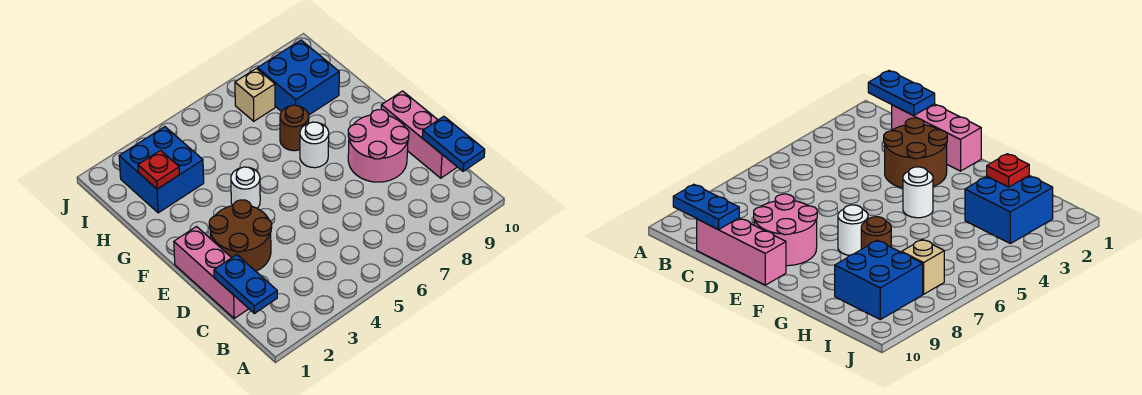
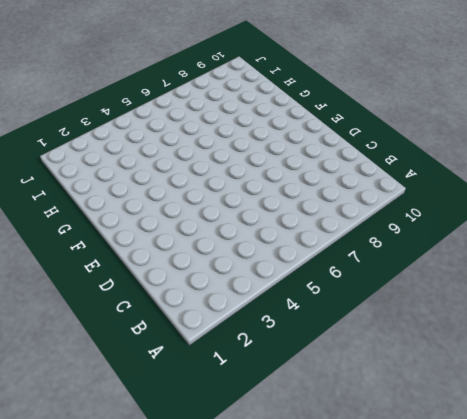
none -> pink brick C1:E1 level 1
none -> pink brick C10:E10 level 1
none -> brown round brick D2:E3 level 1

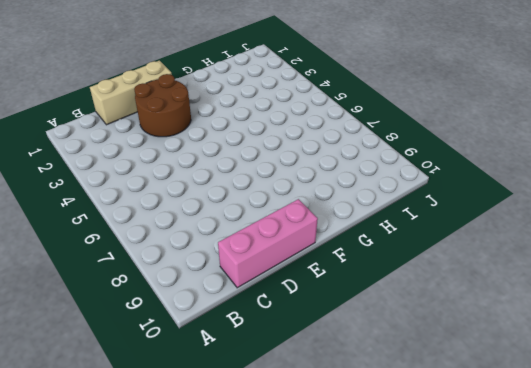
tan brick C1:E1 level 1 -> pink brick C1:E1 level 1
none -> pink round brick D8:E9 level 1
none -> white round brick F4 level 1
none -> white round brick F7 level 1

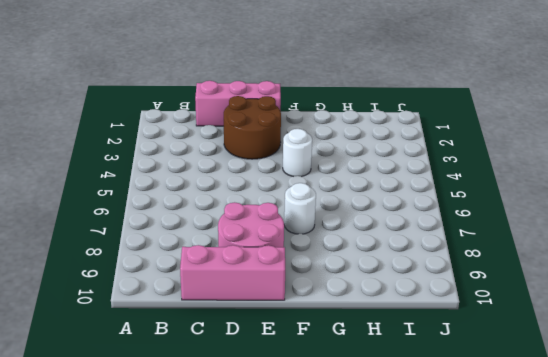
none -> brown round brick G7 level 1
none -> blue brick H2:I3 level 1
none -> blue brick H8:I9 level 1

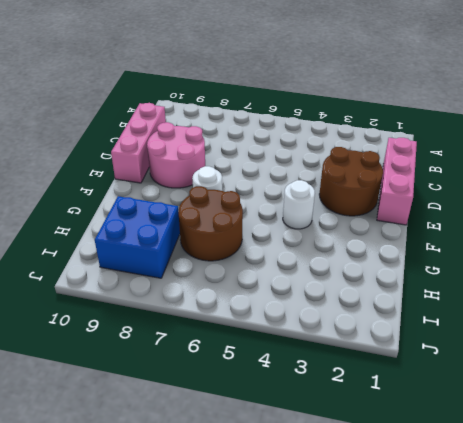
brown round brick G6:H7 level 1 -> brown round brick G7 level 1
none -> blue brick H2:I3 level 1
none -> tan brick I7 level 1
none -> blue plate B1:C1 level 2

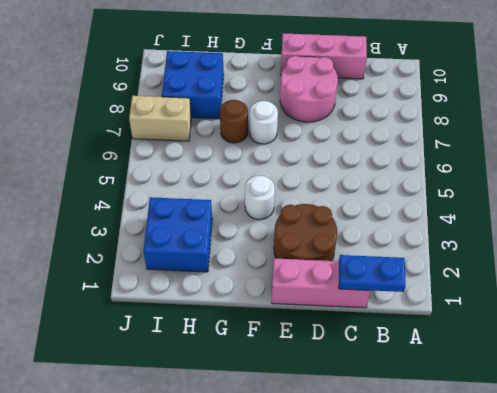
tan brick I7:J7 level 1 -> tan brick I7 level 1
none -> blue plate B10:C10 level 2
none -> red plate H2 level 2

